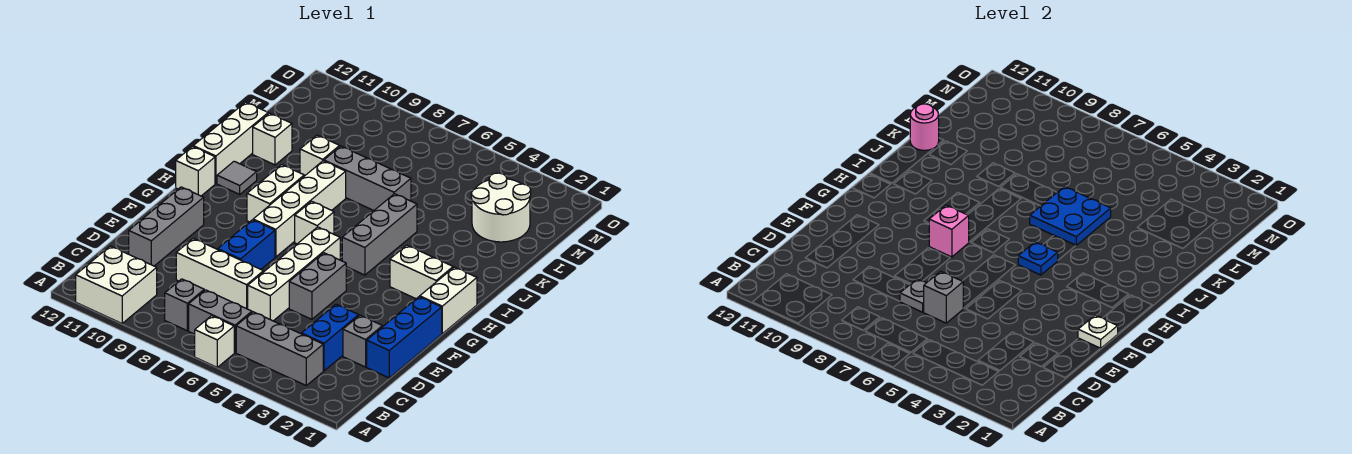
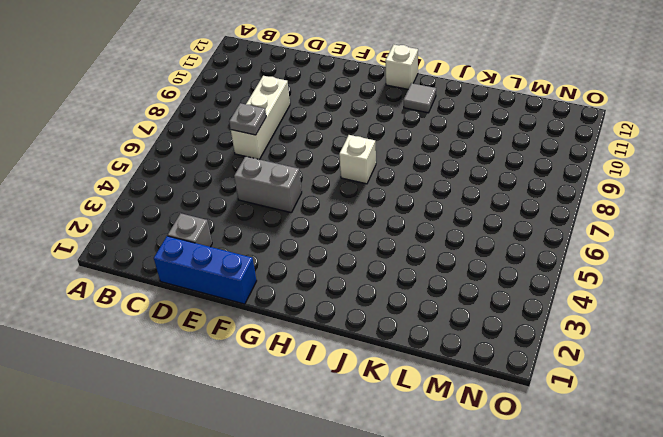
none -> white brick A6 level 1
none -> white brick A10:B11 level 1
none -> grey brick B3:B5 level 1
none -> grey brick B6:B7 level 1

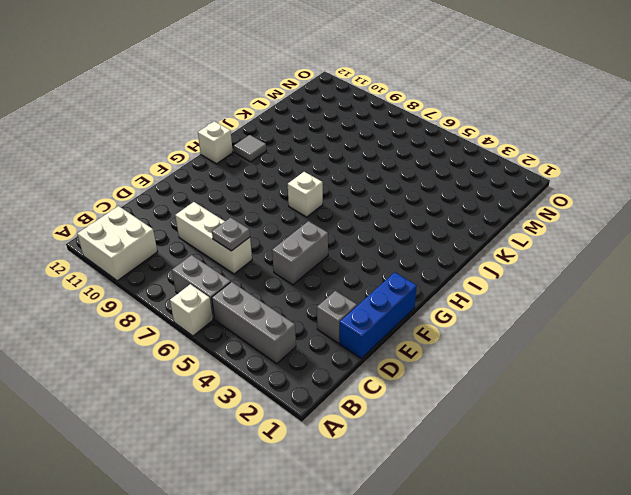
none -> grey brick B8 level 1
none -> blue brick C3:D3 level 1
none -> white brick D6:G6 level 1
none -> grey brick D11:F11 level 1

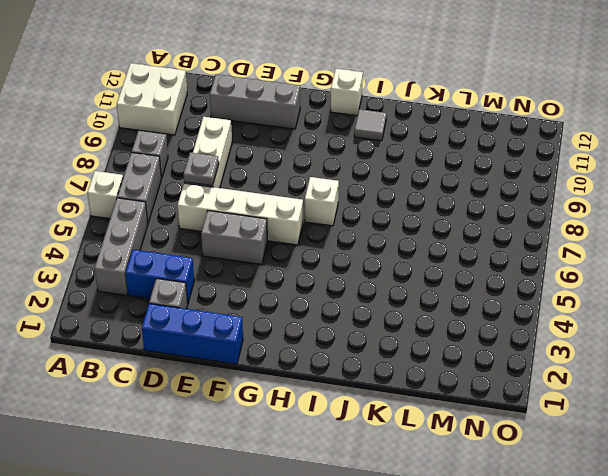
none -> blue brick E8:F8 level 1
none -> white brick G1:H1 level 1
none -> white brick G8:J8 level 1
none -> white brick H2:H3 level 1

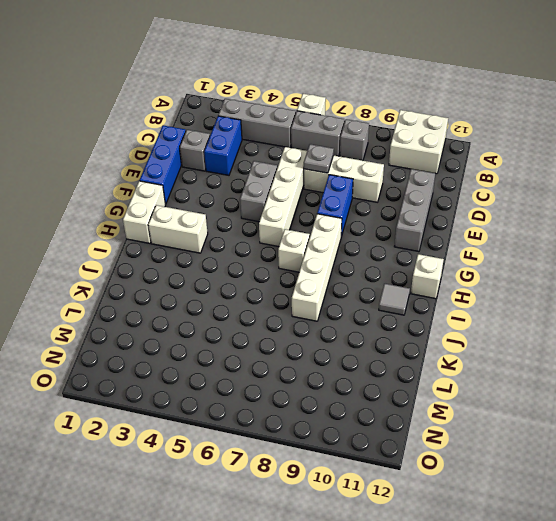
none -> grey brick H5:J5 level 1
none -> white brick H9:I9 level 1
none -> white brick I12:K12 level 1
none -> grey brick K6:K8 level 1

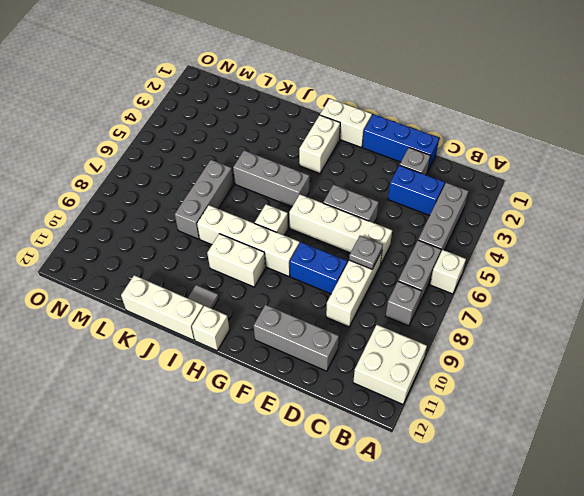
none -> white brick K9 level 1
none -> white brick K11 level 1
none -> white round brick L2:M3 level 1
none -> grey brick D6 level 2

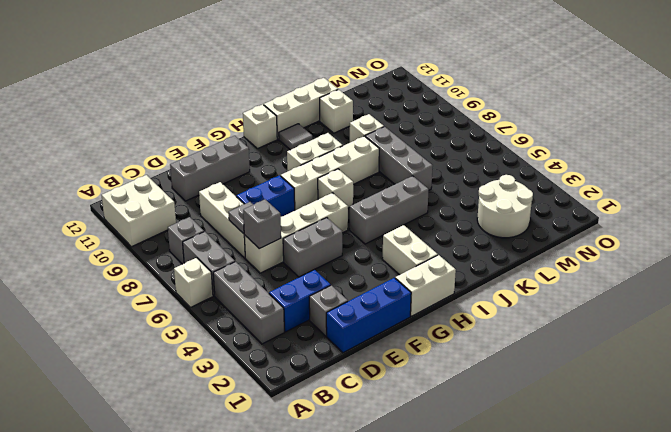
none -> white plate F1 level 2
none -> pink brick G8 level 2
none -> blue plate H5 level 2
none -> blue plate J5:K6 level 2

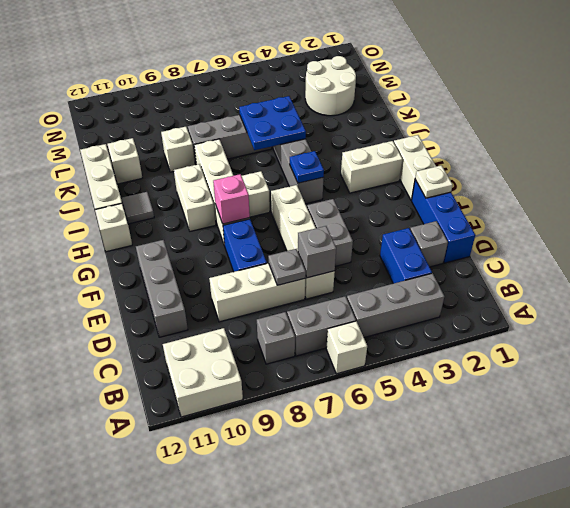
none -> pink round brick K12 level 2

